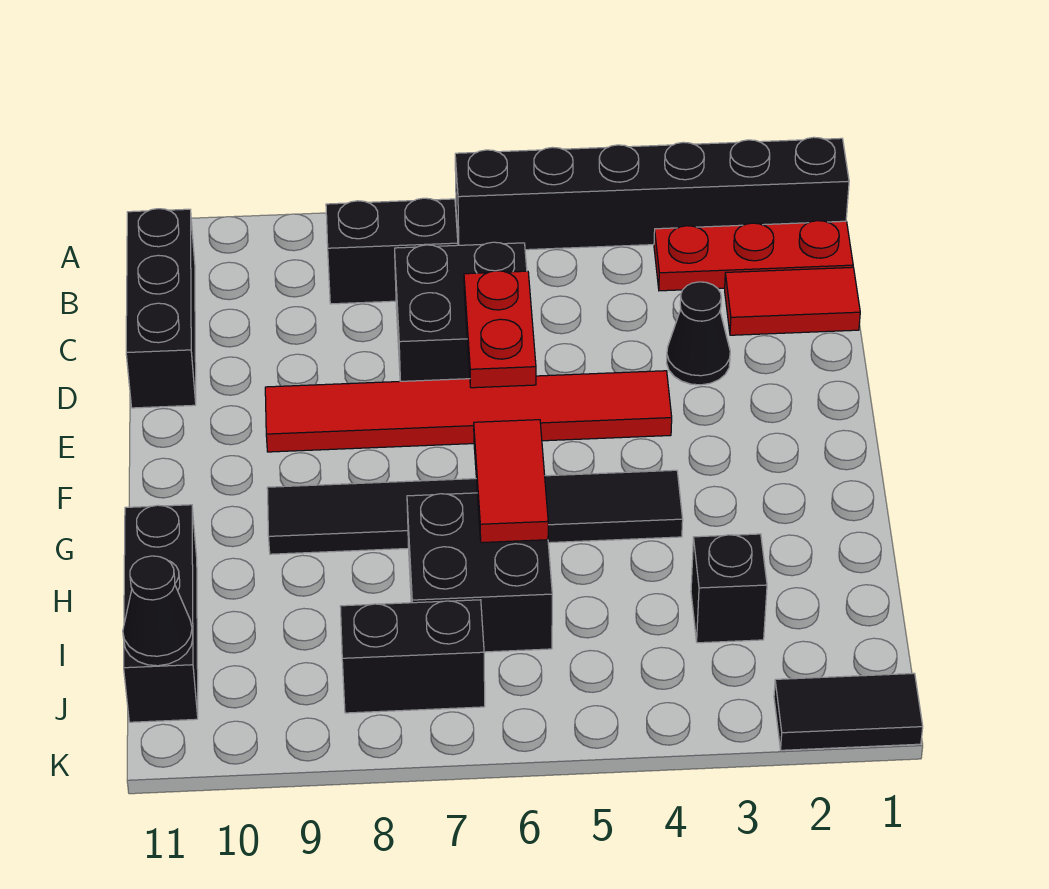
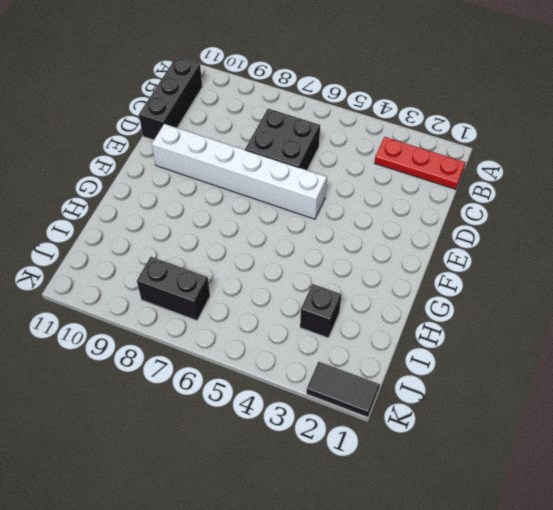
white brick E5:E10 level 1 -> red tile E4:E9 level 1
none -> black brick A1:A6 level 1
none -> black brick B7:B8 level 1
none -> red tile C1:C2 level 1

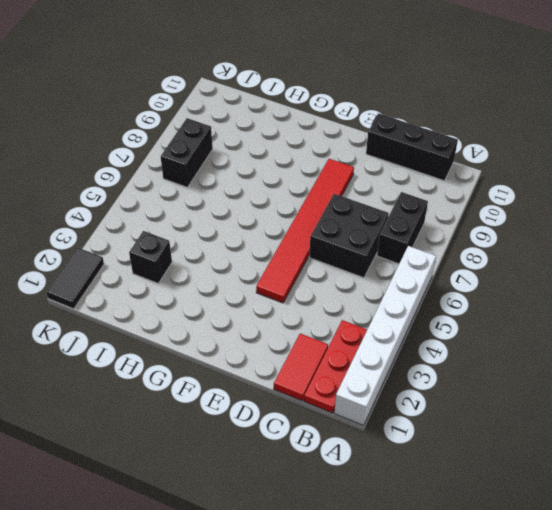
white brick A1:A6 level 1 -> black brick A1:A6 level 1
none -> black cone D3 level 1
none -> black tile G4:G9 level 1
none -> black brick H6:I7 level 1

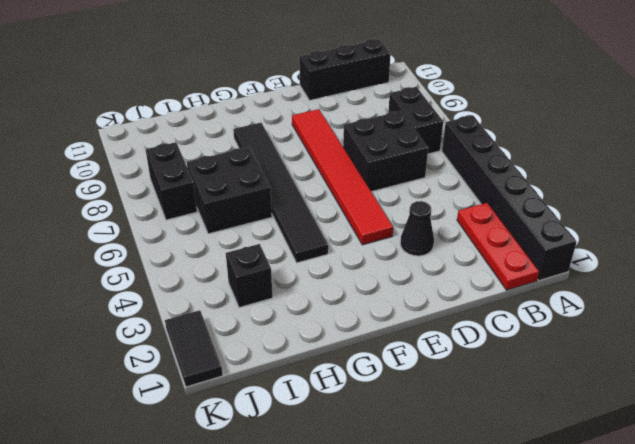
none -> red tile C1:C2 level 1
none -> black brick H11:J11 level 1
none -> red plate D6:E6 level 2

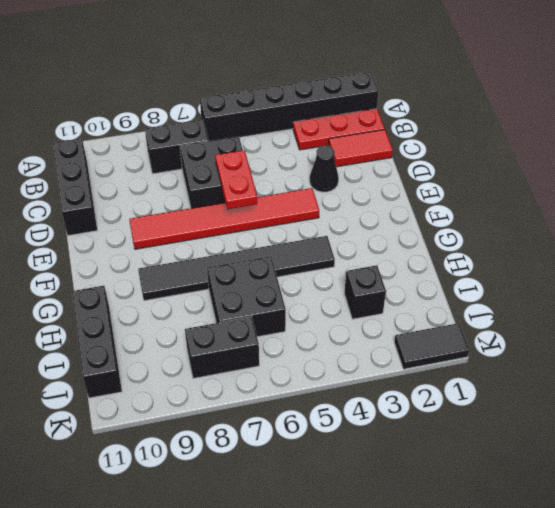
none -> red tile G6:H6 level 2
none -> black cone J11 level 2

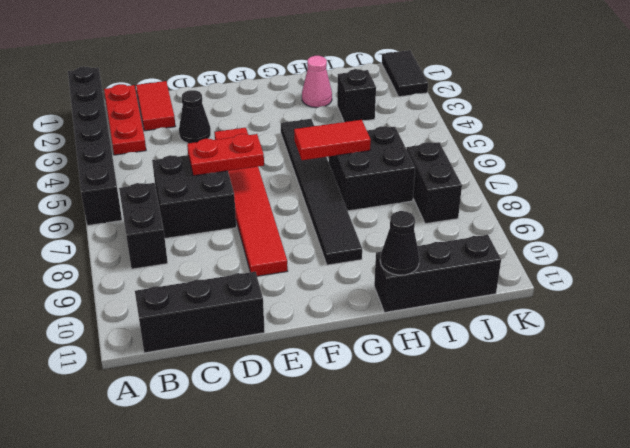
pink cone H2 level 1 -> none
black cone H11 level 2 -> black cone J11 level 2

